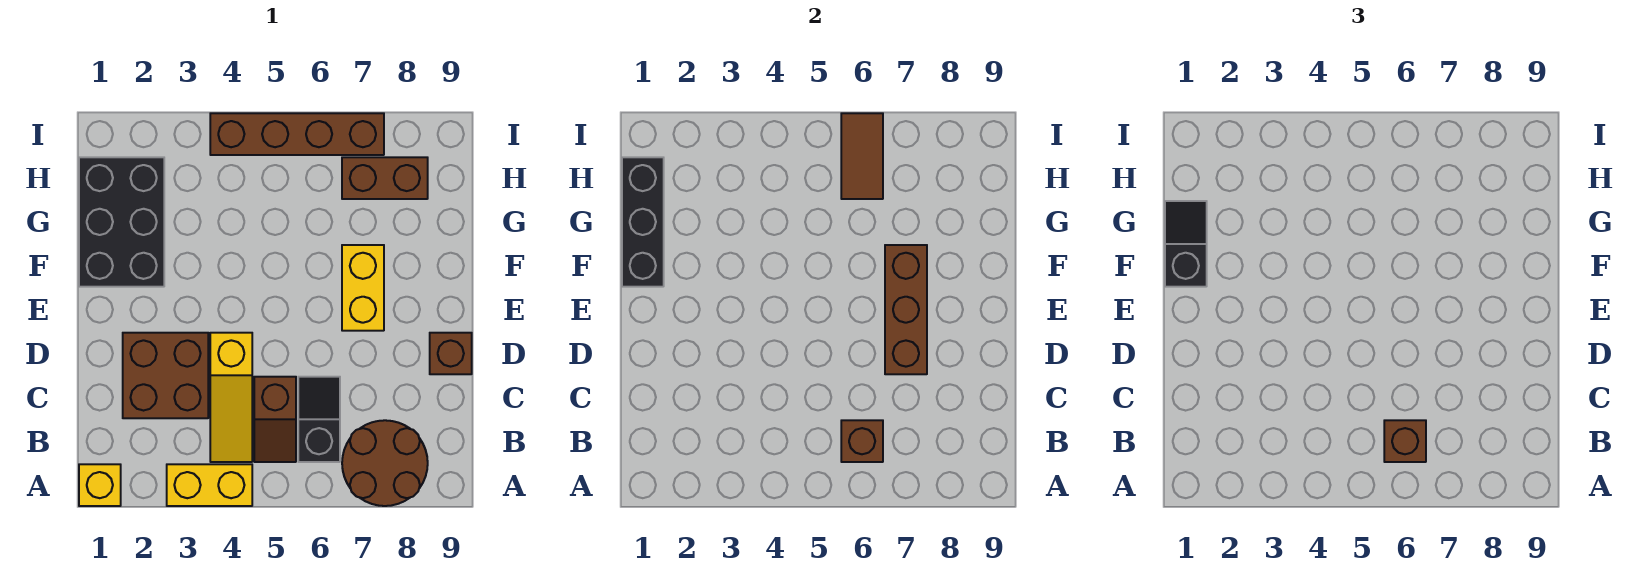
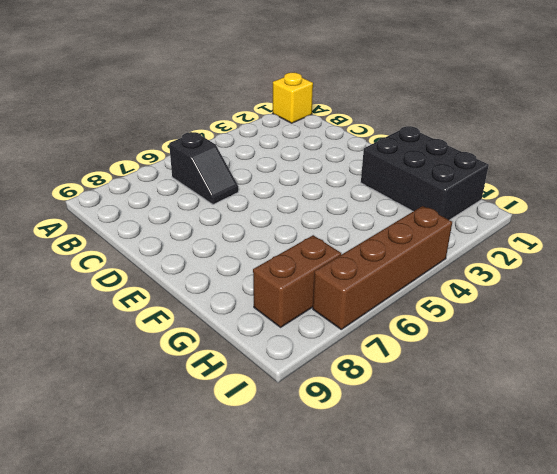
none -> yellow brick A3:A4 level 1
none -> brown round brick A7:B8 level 1
none -> yellow slope B4:D4 level 1 top D

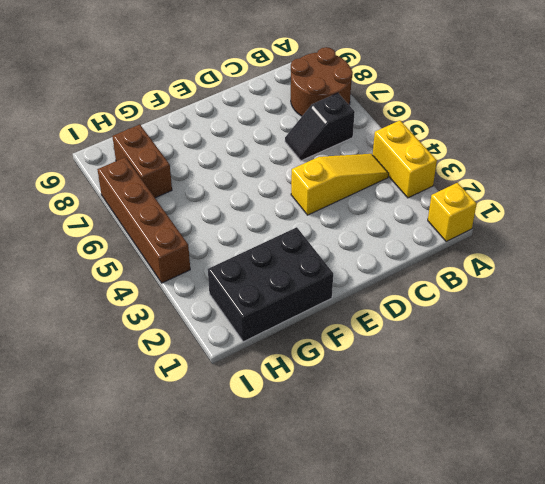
none -> brown slope B5:C5 level 1 top C
none -> brown brick C2:D3 level 1
none -> brown brick D9 level 1

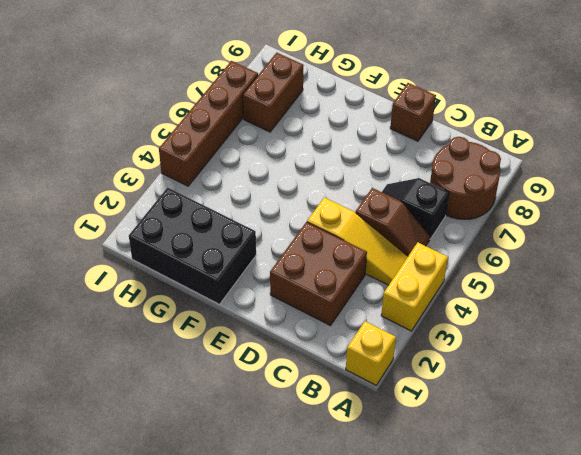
none -> yellow brick E7:F7 level 1
none -> brown brick B6 level 2
none -> brown brick D7:F7 level 2

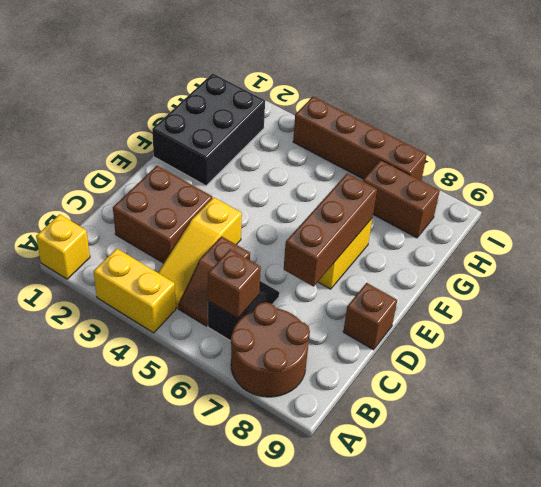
none -> black brick F1:H1 level 2
none -> brown tile H6:I6 level 2
none -> brown brick B6 level 3

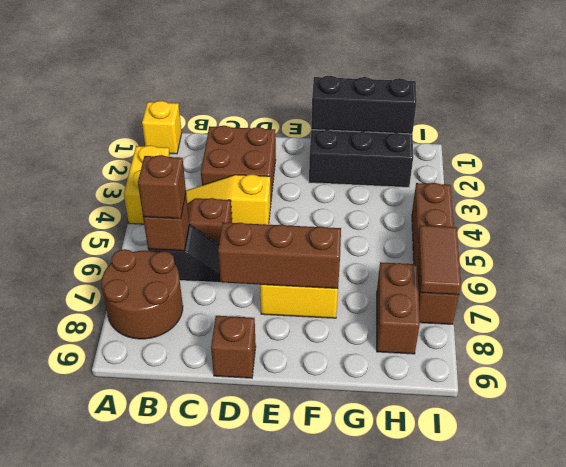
brown tile I6:I7 level 2 -> brown tile H6:I6 level 2
none -> black slope F1:G1 level 3 top F

